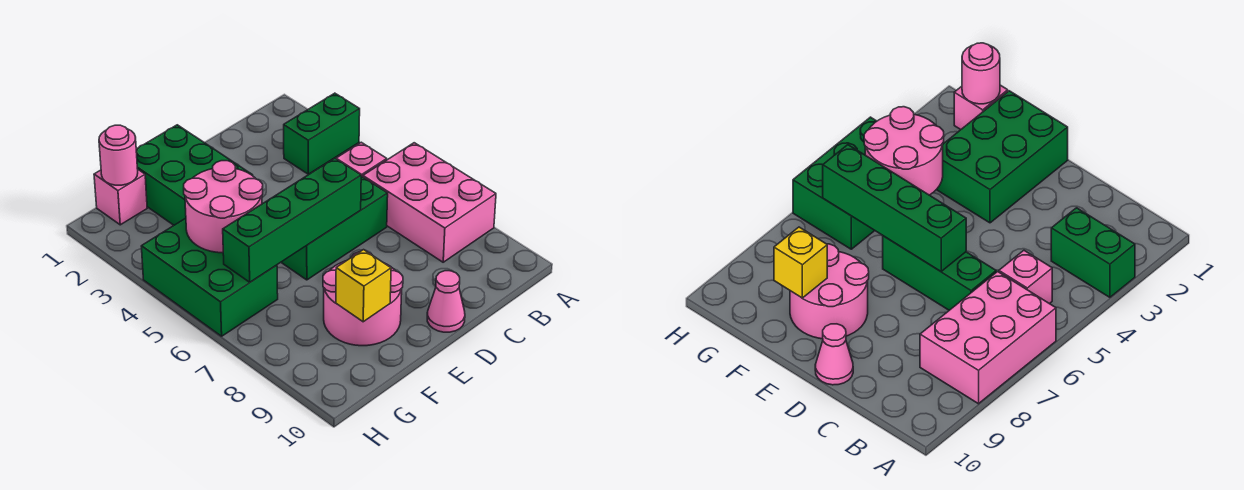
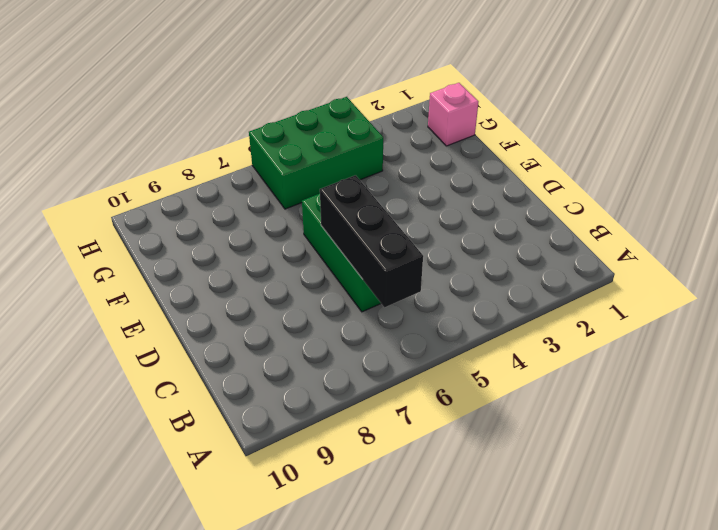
black brick B6:D6 level 2 -> green brick D6:G6 level 2
none -> green brick A3:B3 level 1
none -> pink brick A6:B8 level 1
none -> pink brick B5 level 1

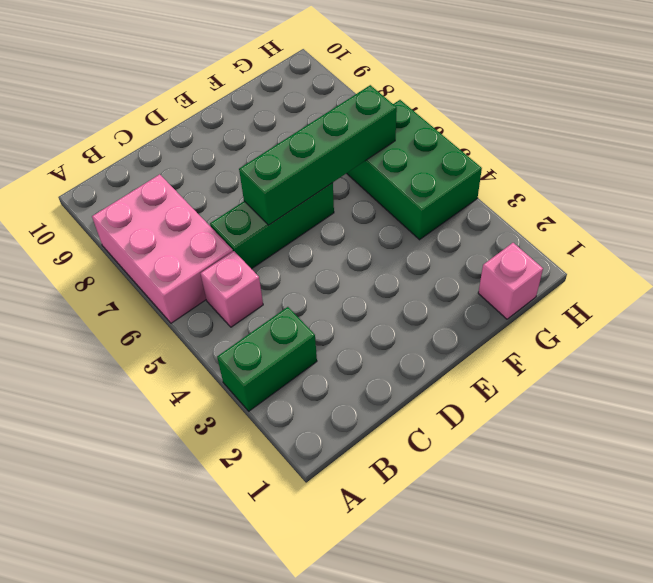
none -> pink cone D10 level 1
none -> green brick E1:F3 level 1
none -> pink round brick E8:F9 level 1

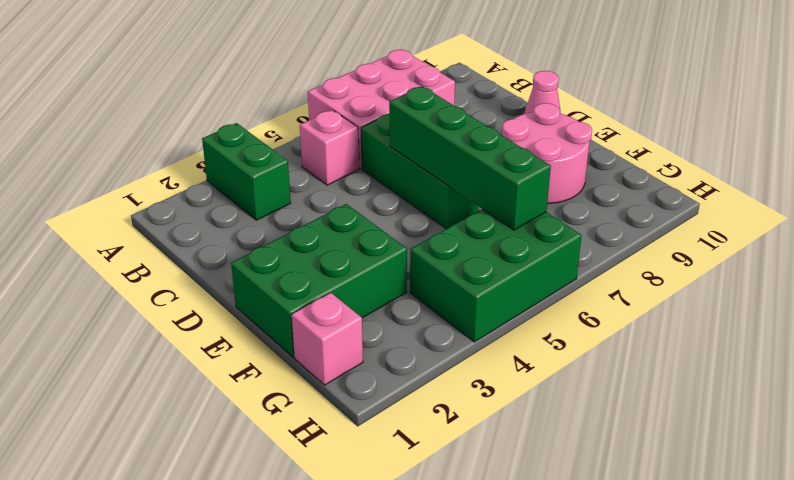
none -> pink round brick F4:G5 level 2
none -> yellow brick F9 level 2
none -> pink round brick G1 level 2

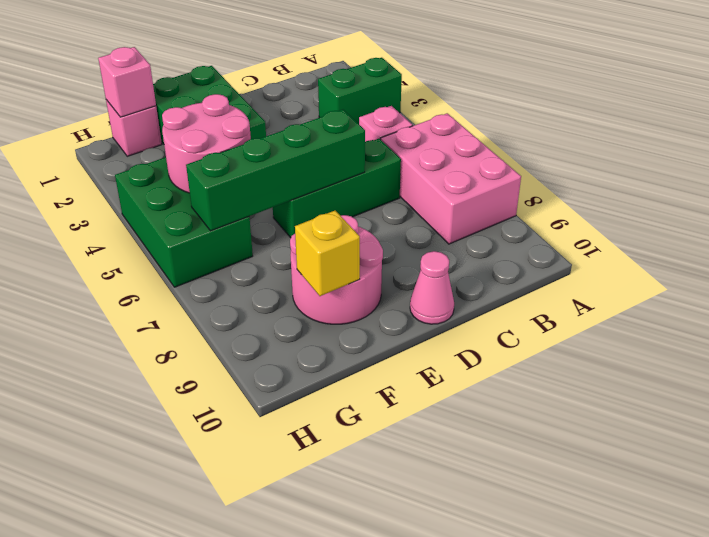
pink brick G1 level 2 -> pink round brick G1 level 2

